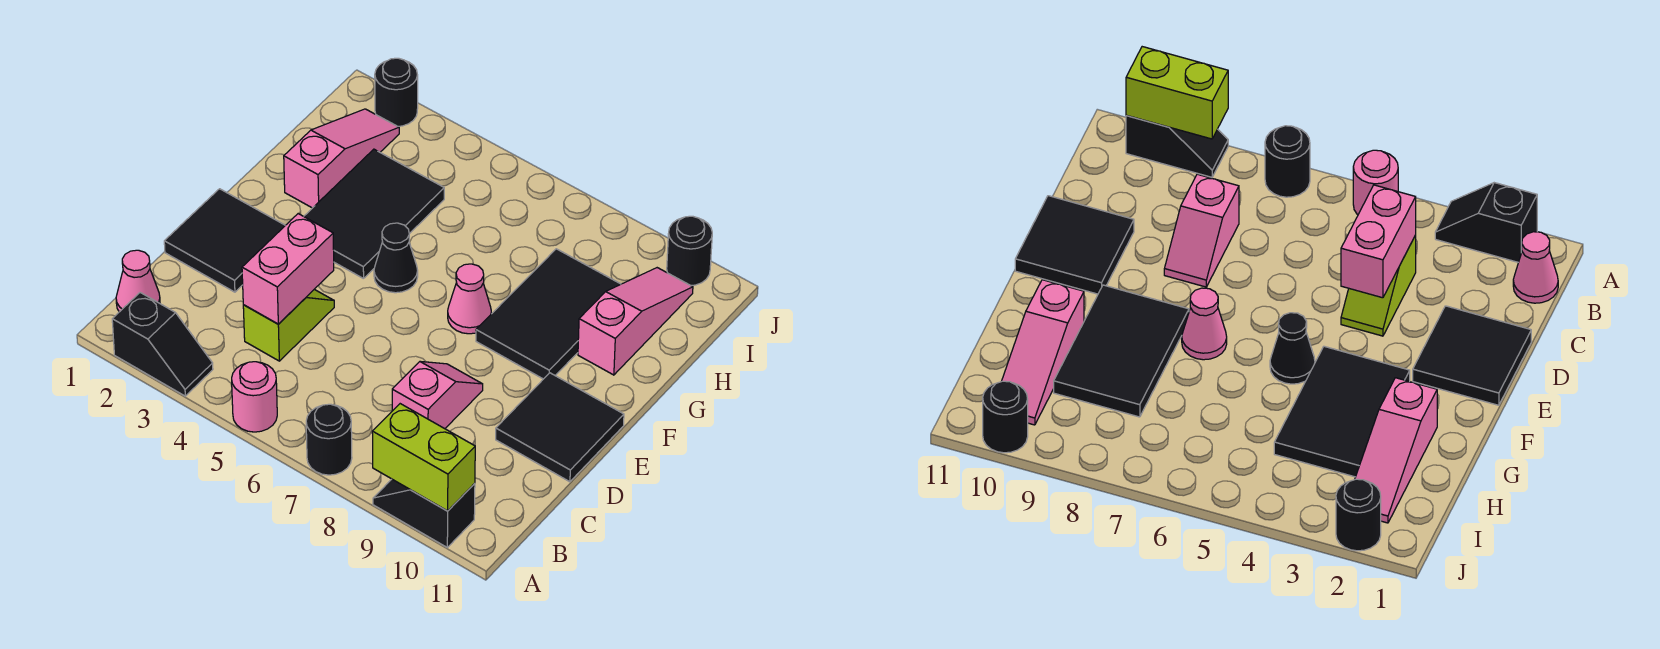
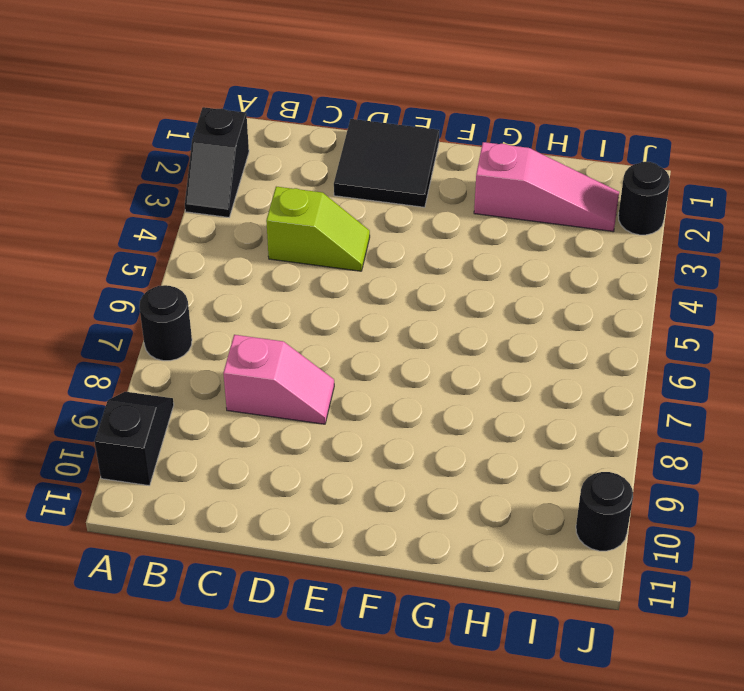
none -> pink round brick A5 level 1
none -> pink cone B1 level 1
none -> black tile D10:E11 level 1

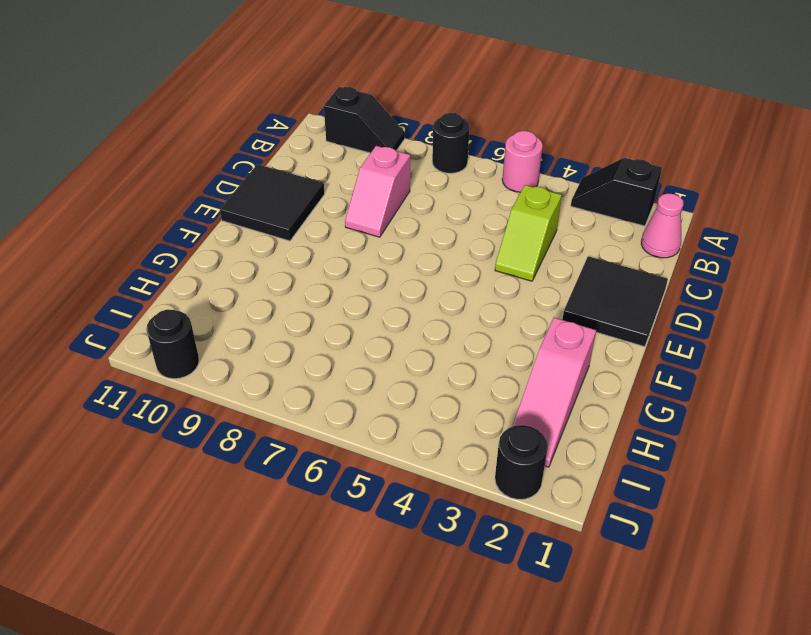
none -> black tile F3:H4 level 1
none -> black cone F5 level 1
none -> pink cone F7 level 1

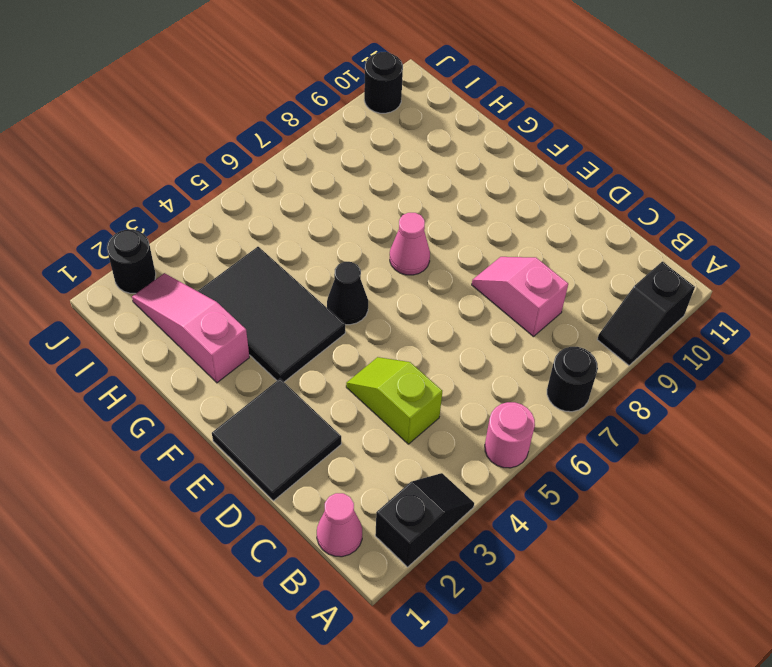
none -> black tile D10:E11 level 1
none -> black tile F8:H9 level 1
none -> pink slope G10:I10 level 1 top G

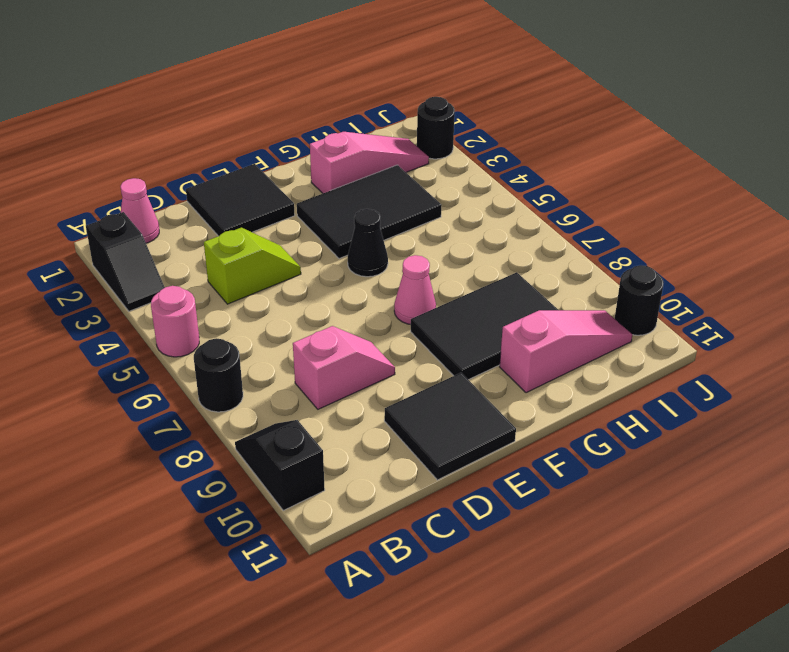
none -> lime brick A9:A10 level 2
none -> pink brick C4:D4 level 2

